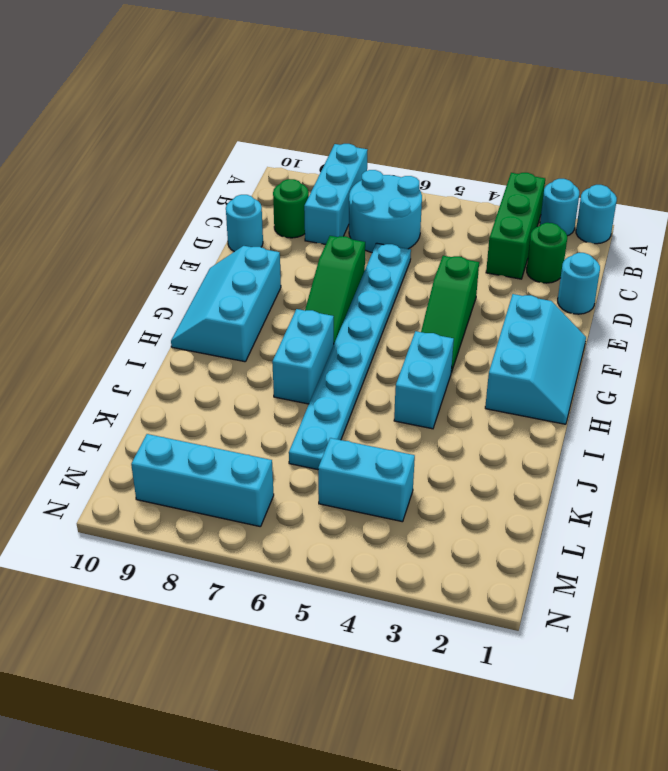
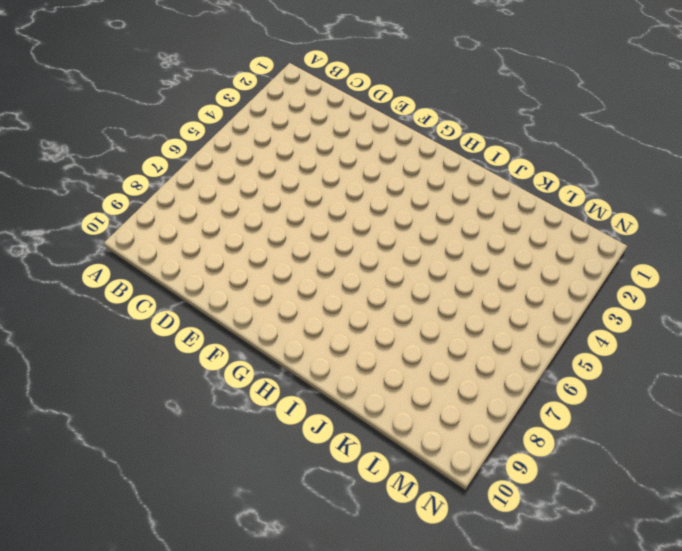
none -> cyan round brick A1 level 1
none -> cyan round brick A2 level 1
none -> green brick A3:C3 level 1

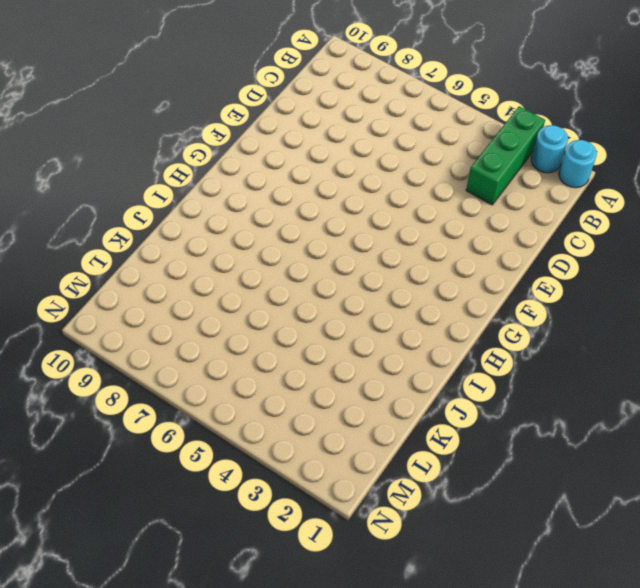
none -> cyan brick A8:C8 level 1
none -> cyan round brick B6:C7 level 1
none -> green round brick C2 level 1

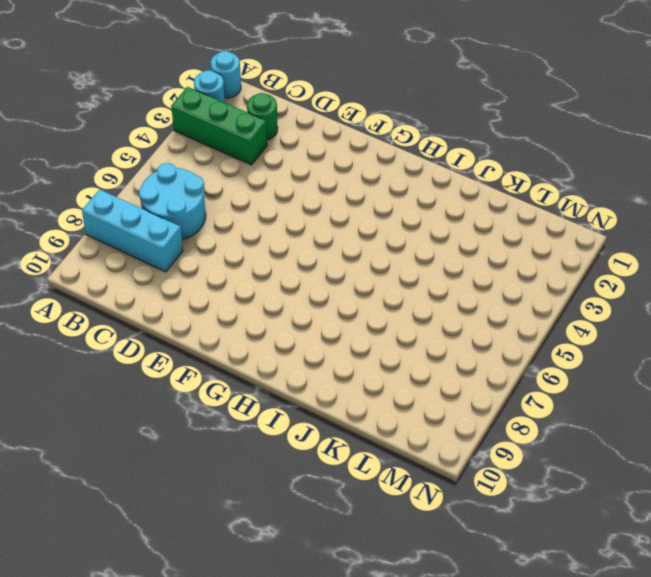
none -> green round brick C9 level 1
none -> cyan round brick D1 level 1
none -> cyan plate D6:K6 level 1

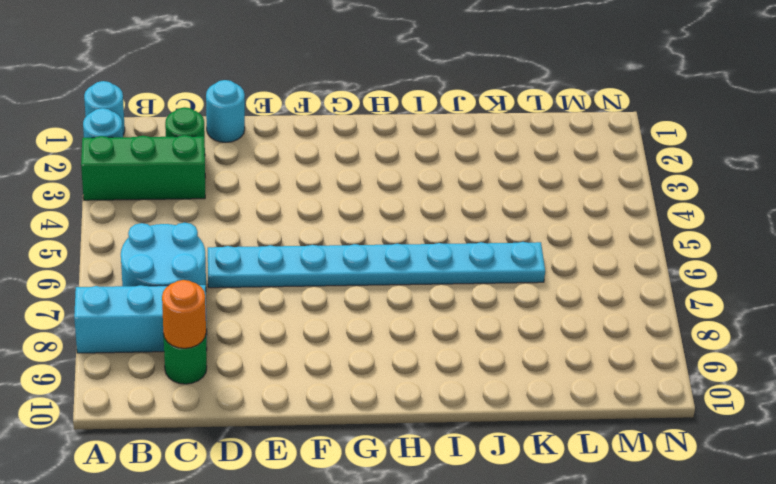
orange round brick C9 level 2 -> none
none -> cyan round brick D10 level 1
none -> green slope E4:G4 level 1 top E
none -> green slope E7:G7 level 1 top E

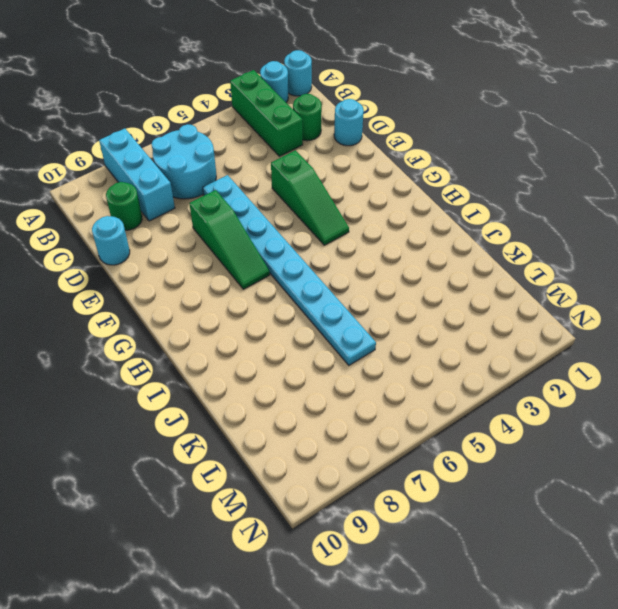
none -> cyan slope F1:H2 level 1 top 2
none -> cyan slope F9:H10 level 1 top 9
none -> cyan brick H4:I4 level 1

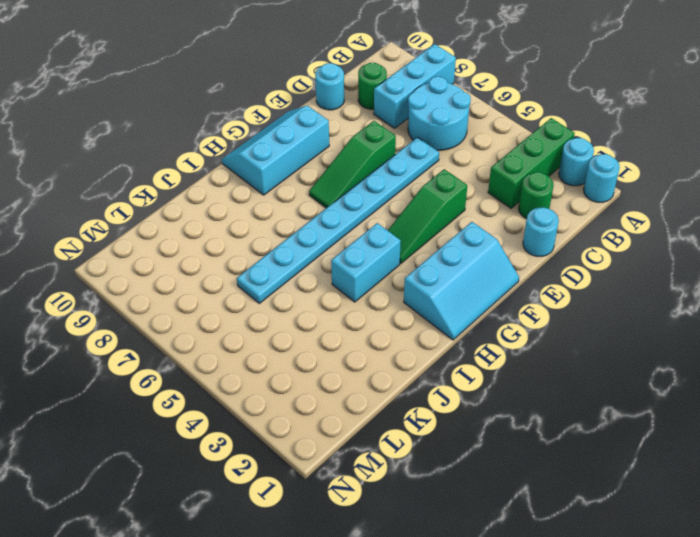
none -> cyan brick H7:I7 level 1
none -> cyan brick L4:L5 level 1
none -> cyan brick M7:M9 level 1

